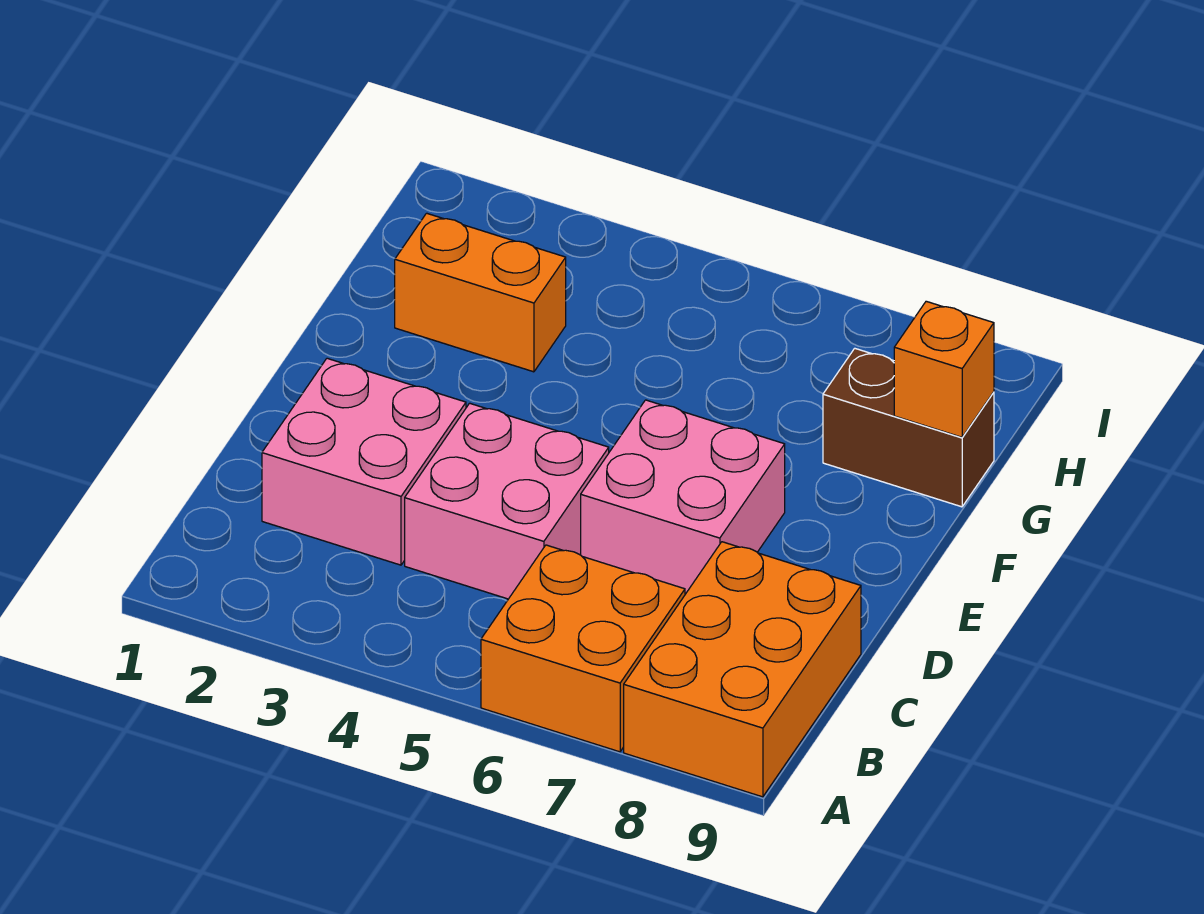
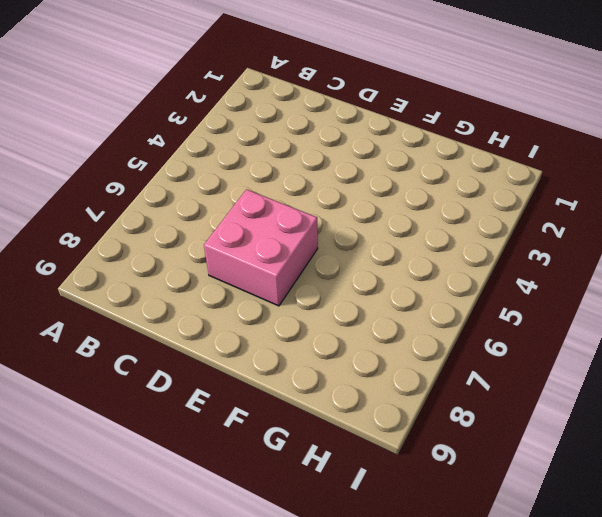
none -> orange brick A6:B7 level 1
none -> orange brick A8:C9 level 1

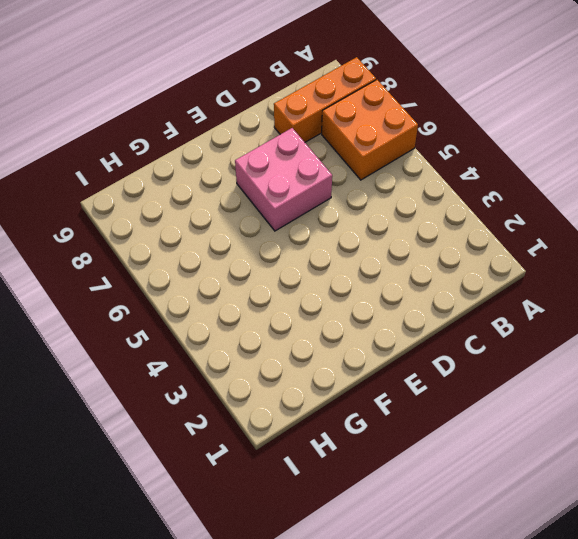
orange brick A8:C8 level 1 -> orange brick A8:C9 level 1
none -> pink brick C2:D3 level 1
none -> pink brick C4:D5 level 1

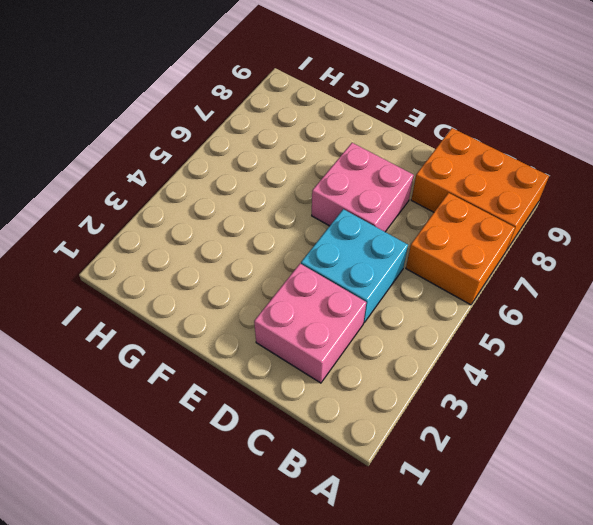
cyan brick C4:D5 level 1 -> pink brick C4:D5 level 1
none -> orange brick G2:G3 level 1
none -> brown brick G8:G9 level 1

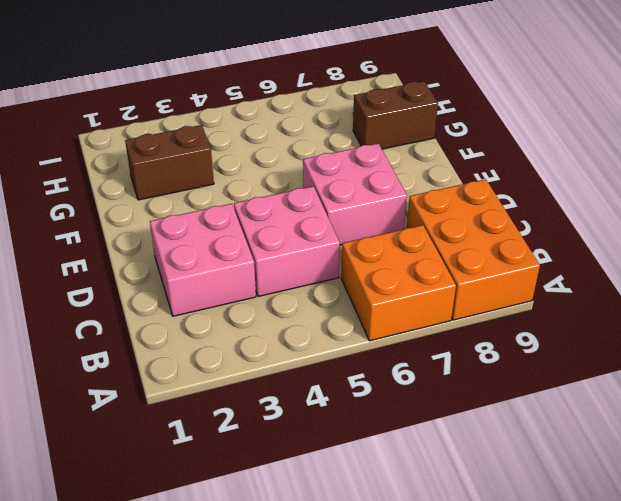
brown brick G2:G3 level 1 -> orange brick G2:G3 level 1
none -> orange brick G9 level 2

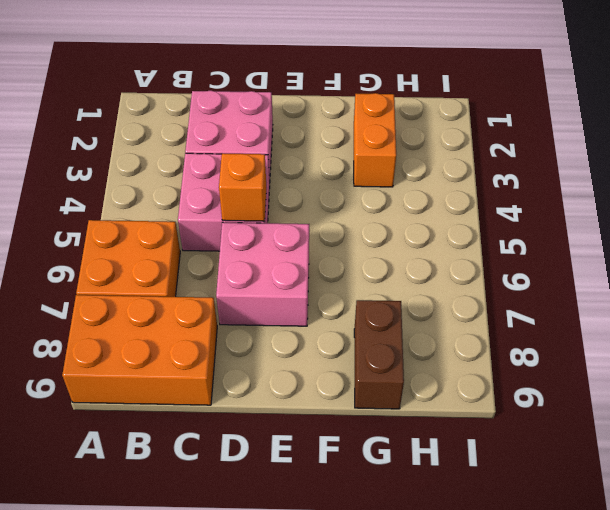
orange brick D5 level 2 -> orange brick G9 level 2

